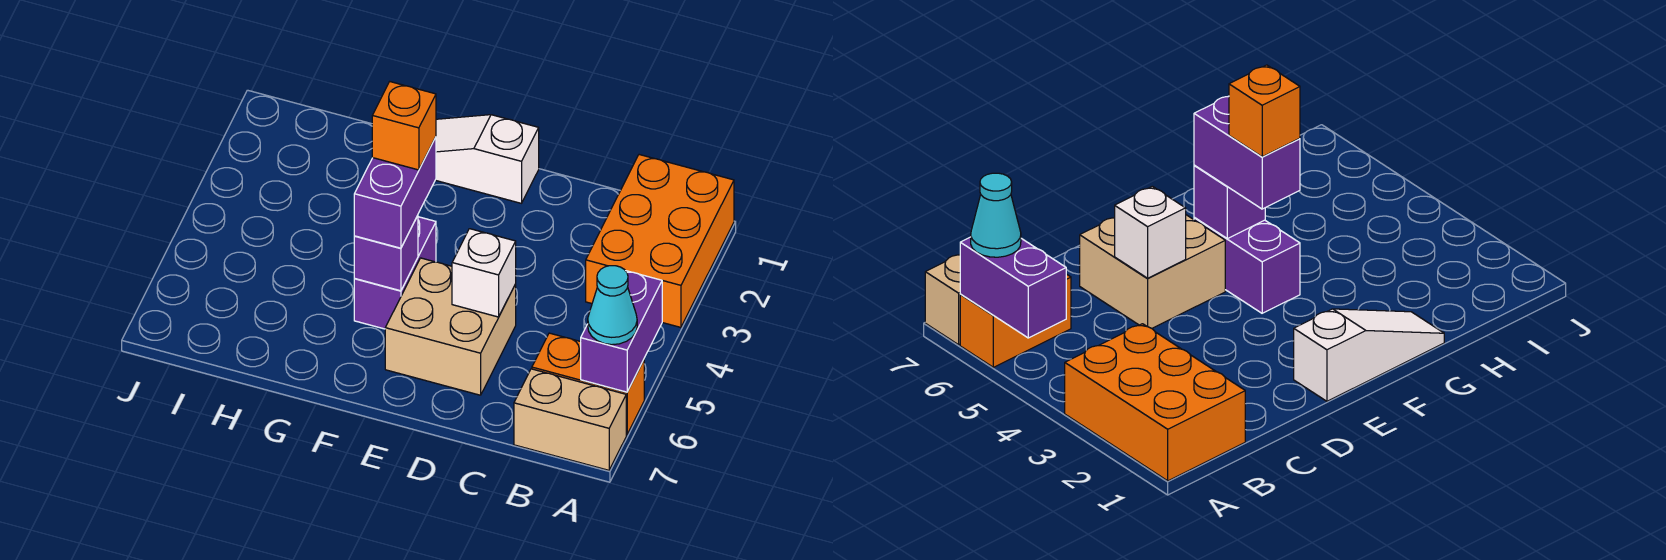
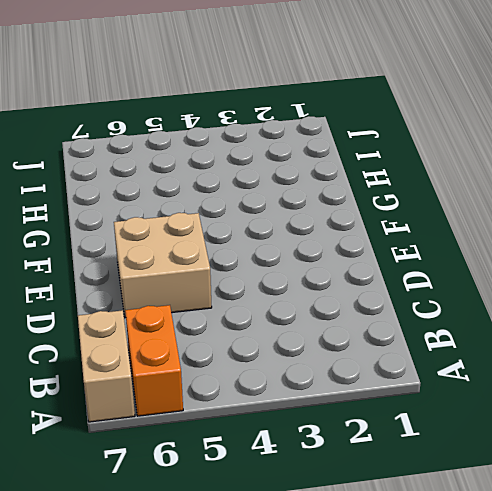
none -> orange brick A1:B3 level 1
none -> white slope E1:G1 level 1 top E
none -> purple brick F4:F5 level 1

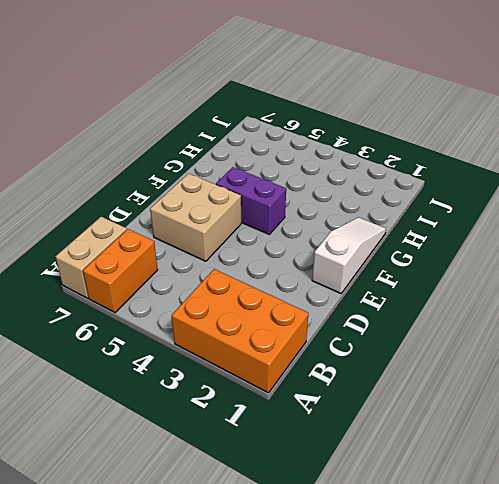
none -> purple brick A5:A6 level 2
none -> white brick D5 level 2
none -> purple brick F5 level 2

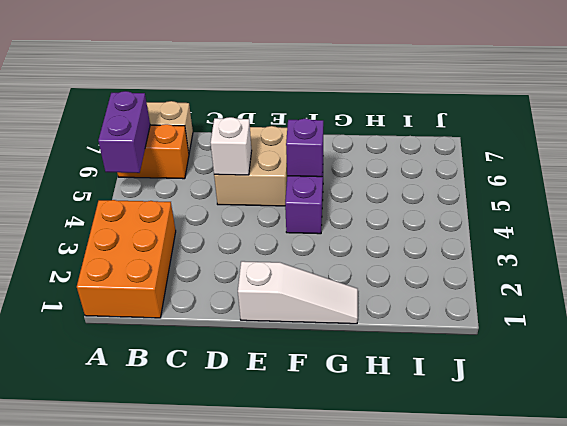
none -> cyan cone A6 level 3
none -> purple brick F4:F5 level 3
none -> orange brick F4 level 4

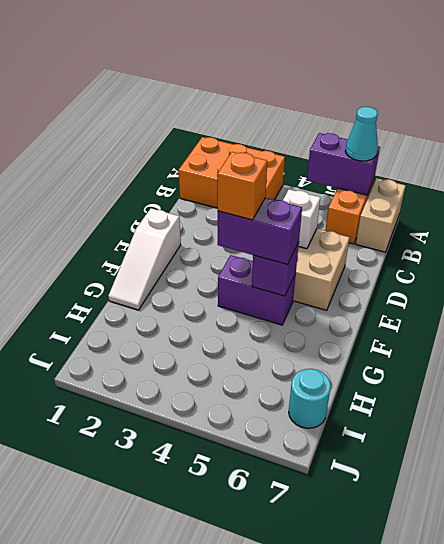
cyan round brick I7 level 1 -> none

